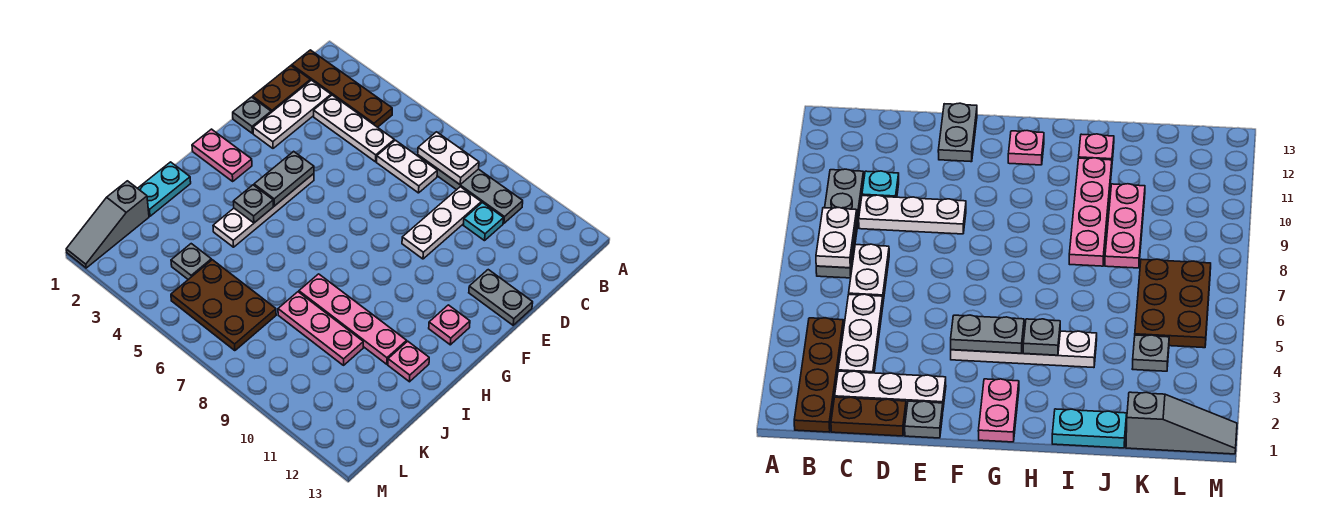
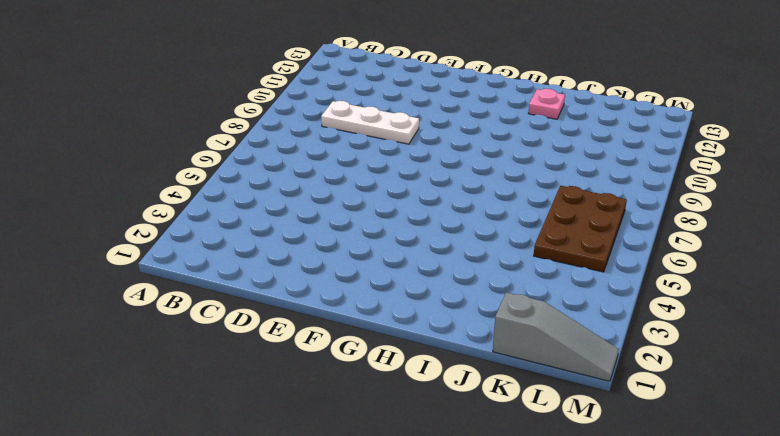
none -> brown plate B1:B4 level 1
none -> grey plate B7:B10 level 1
none -> brown plate C1:D1 level 1

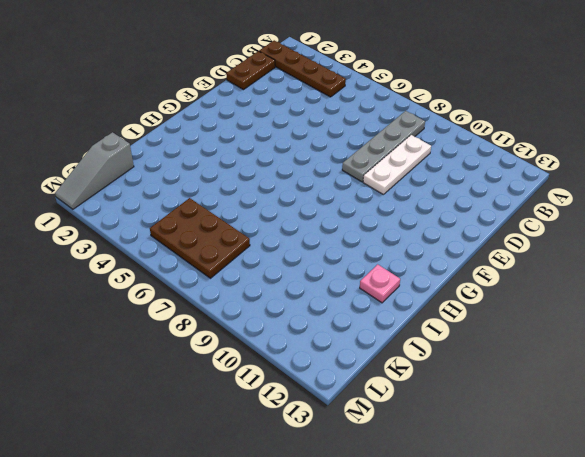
grey plate B8:E8 level 1 -> grey plate B7:B10 level 1
none -> white plate C2:E2 level 1
none -> white plate C3:C5 level 1
none -> white plate C6:C7 level 1

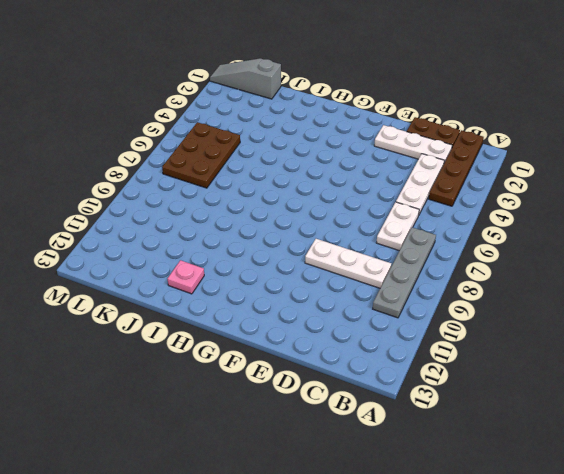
none -> cyan plate C10 level 1
none -> grey plate E1 level 1
none -> grey plate E12:E13 level 1

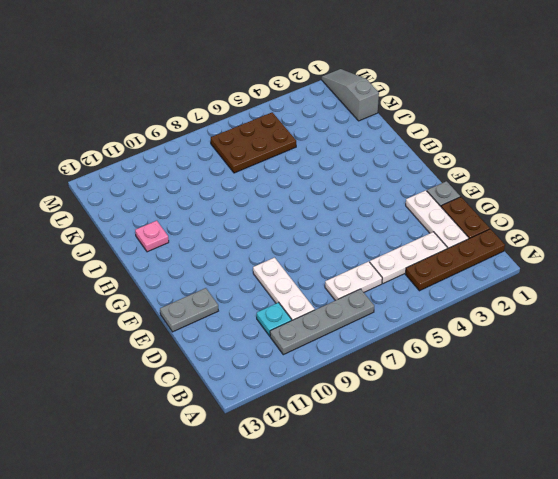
none -> white plate F4:I4 level 1
none -> pink plate G1:G2 level 1
none -> pink plate G12 level 1

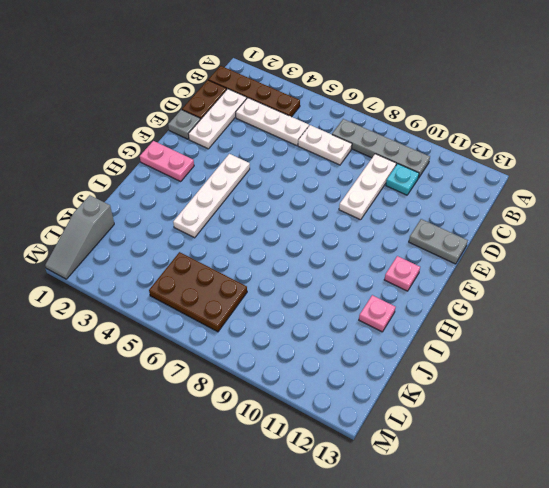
none -> cyan plate I1:J1 level 1
none -> pink plate I8:I11 level 1
none -> pink plate J8:J10 level 1

